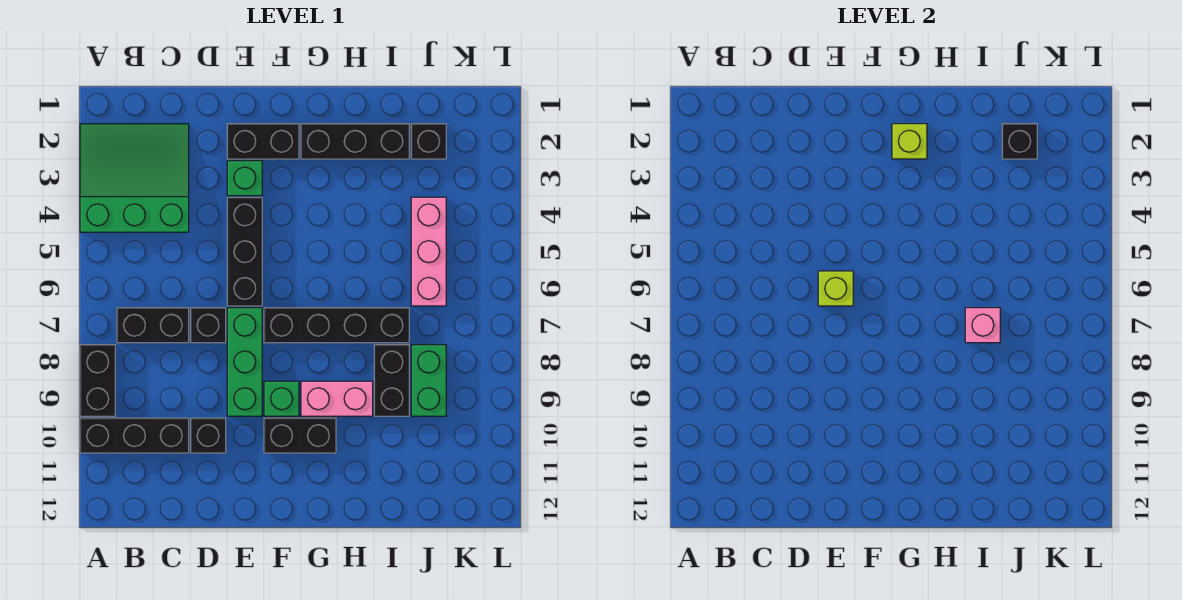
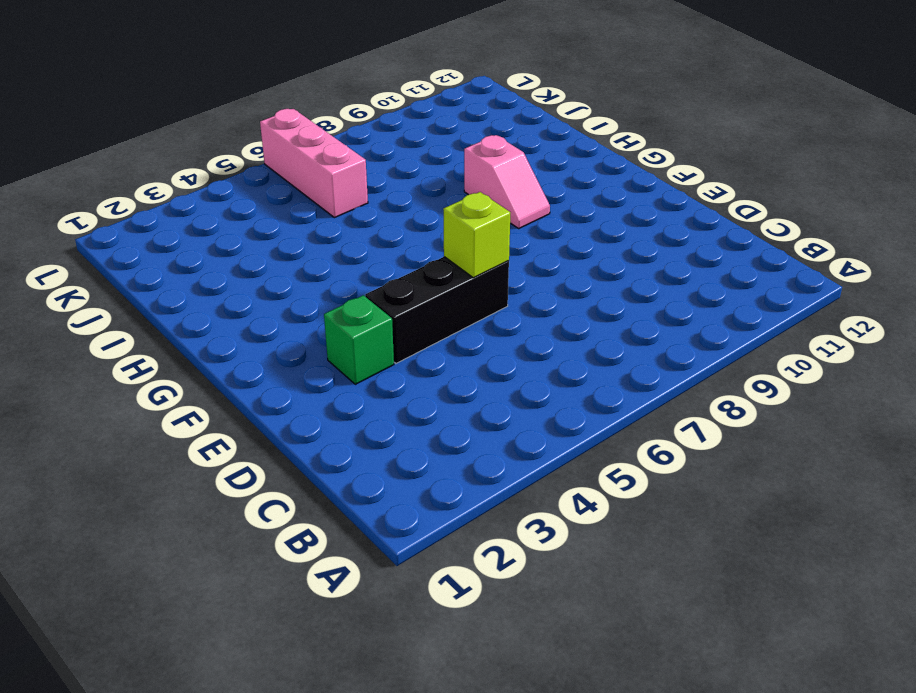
pink slope G9:H9 level 1 top H -> pink brick G9:H9 level 1
pink brick J6:L6 level 1 -> pink brick J4:J6 level 1
none -> green slope A2:C4 level 1 top 4
none -> black brick A8:A9 level 1
none -> black brick A10:C10 level 1

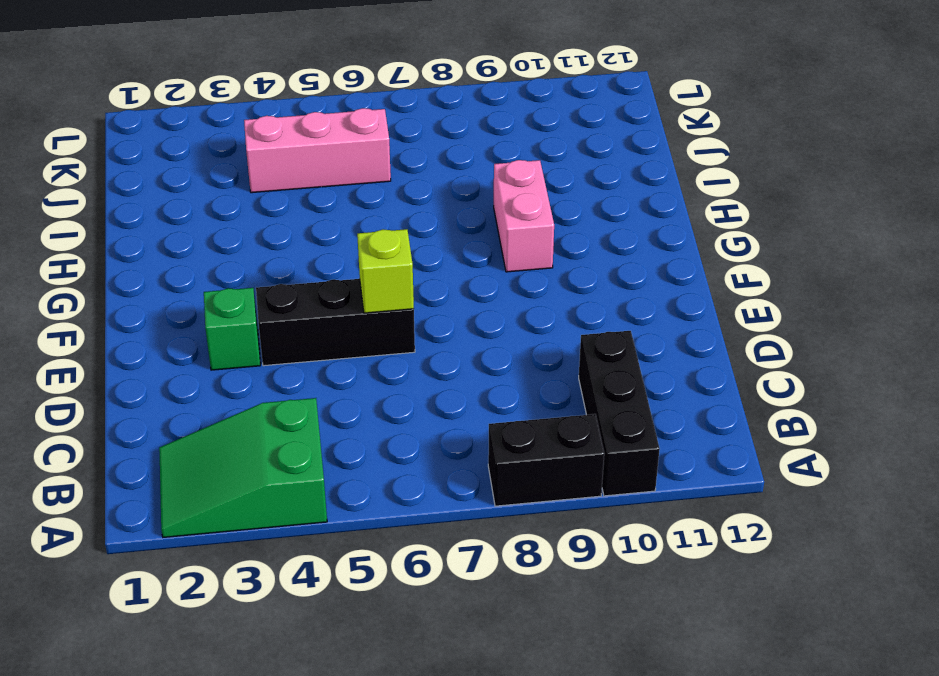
green slope A2:B4 level 1 top 4 -> green slope A2:C4 level 1 top 4
none -> black brick B7:C7 level 1
none -> black brick D7 level 1
none -> black brick D10 level 1

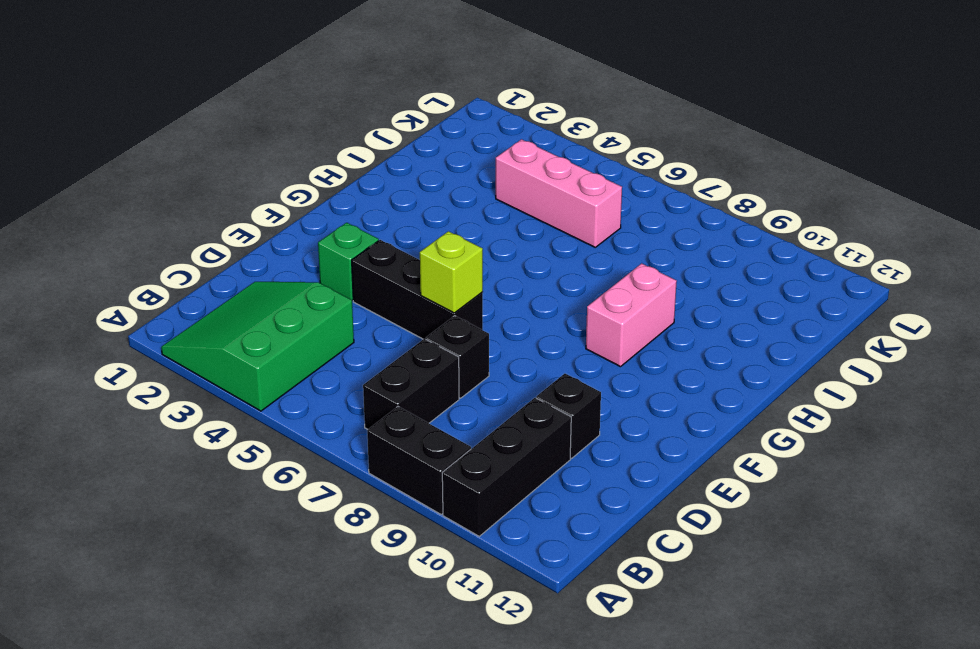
none -> black brick E2:F2 level 1
none -> green brick E7:E9 level 1
none -> black brick F7:I7 level 1

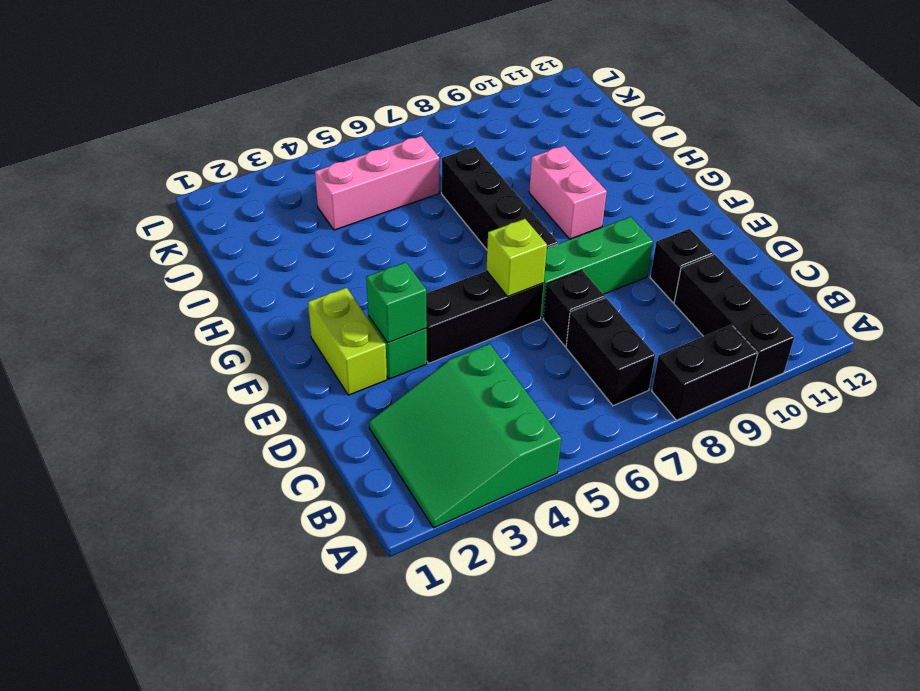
lime brick E2:F2 level 1 -> black brick E2:F2 level 1
green brick E3 level 2 -> green brick F9 level 1
none -> black brick F10:G10 level 1
none -> black brick G2:I2 level 1
none -> black brick I8:I9 level 1

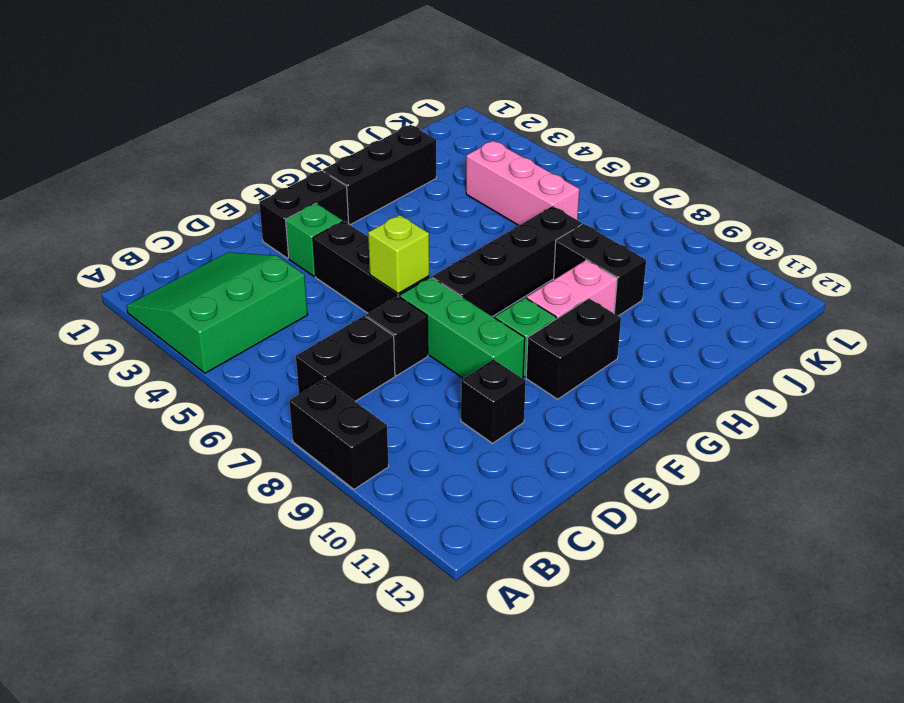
none -> black brick A10:C10 level 1
none -> black brick J2 level 1
none -> green brick J8:J9 level 1

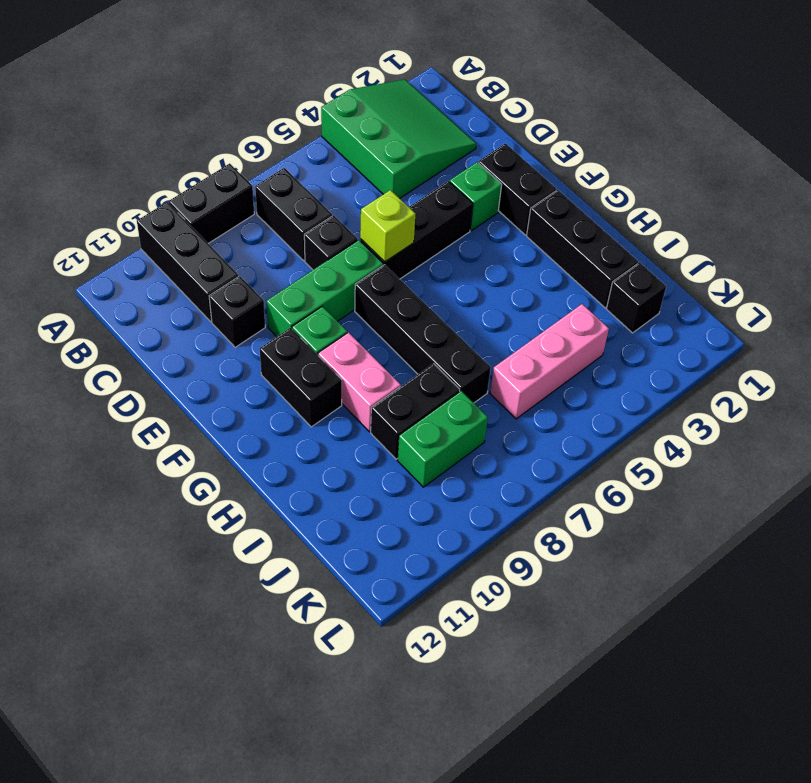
none -> lime brick G2 level 2
none -> pink brick I7 level 2
none -> black brick J2 level 2

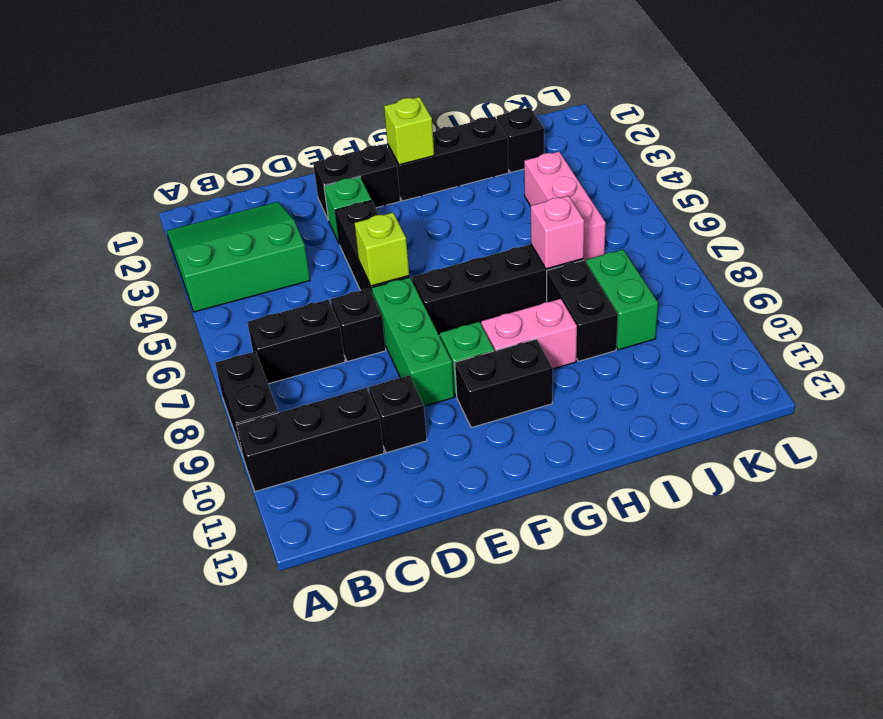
none -> black brick J2 level 2

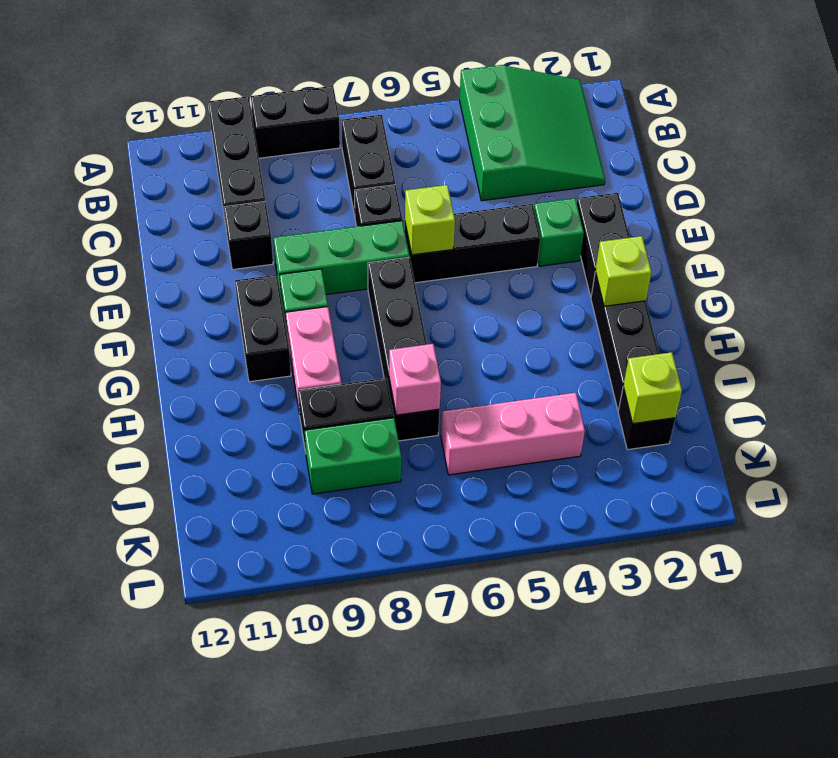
lime brick J2 level 2 -> black brick J2 level 2

